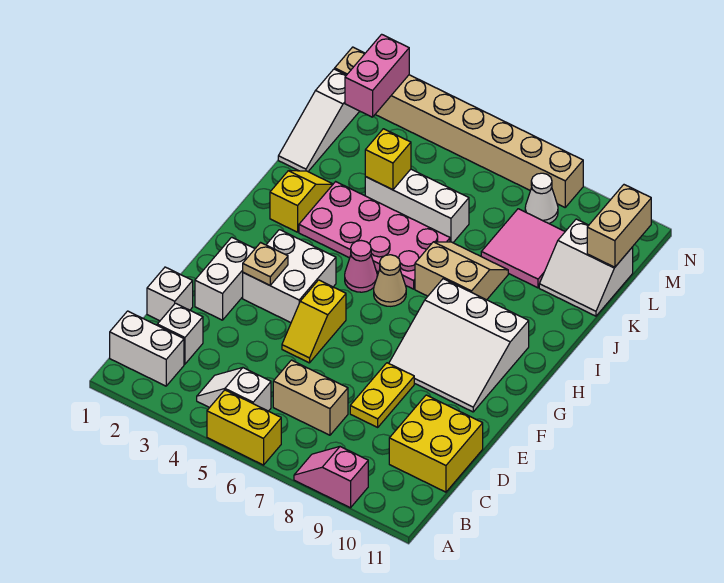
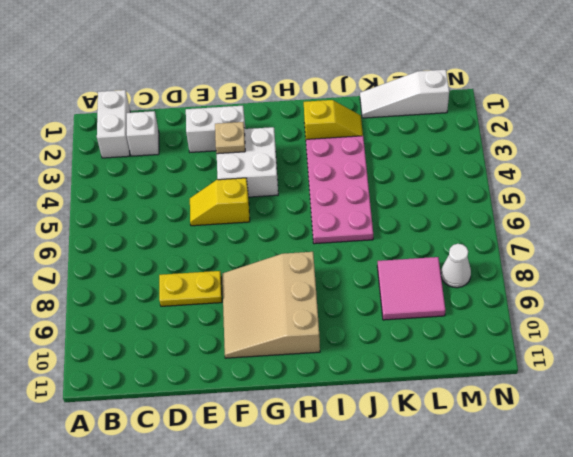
tan slope F8:H10 level 1 top H -> white slope F8:H10 level 1 top H
none -> yellow brick A5:A6 level 1
none -> pink slope A8:A9 level 1 top 9
none -> white slope B4:B5 level 1 top 5

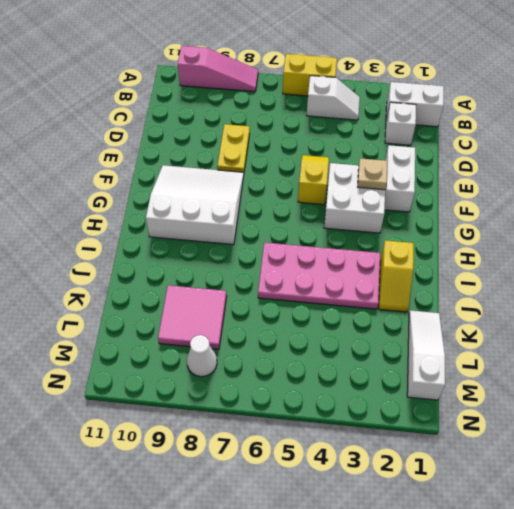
pink slope A8:A10 level 1 top 10 -> pink slope A8:A9 level 1 top 9
none -> tan brick C6:C7 level 1
none -> yellow brick C10:D11 level 1
none -> white brick D1 level 1

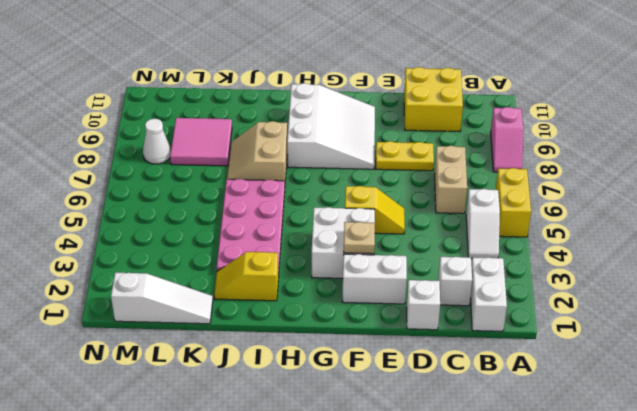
none -> pink cone H5 level 1
none -> tan cone H6 level 1
none -> white brick K4:K6 level 1

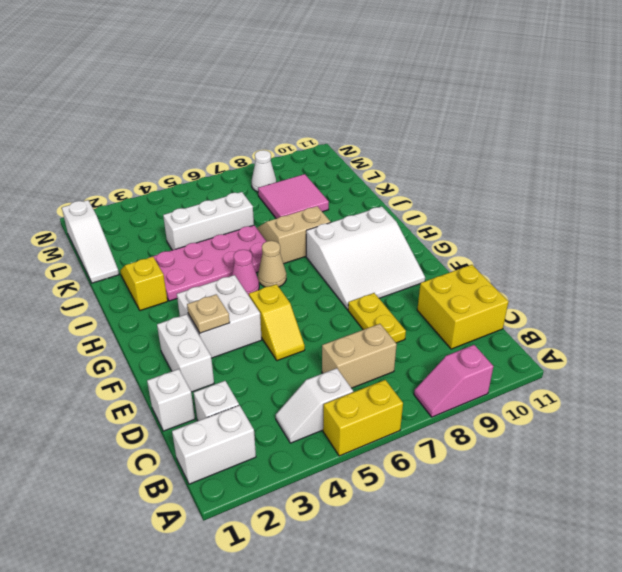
none -> white slope K10:L11 level 1 top L
none -> tan brick N1:N8 level 1
none -> yellow brick K4 level 2

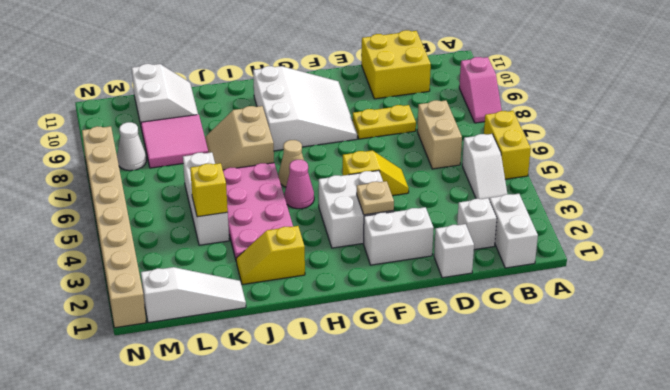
none -> tan brick L11:M11 level 2
none -> pink brick M2:N2 level 2

